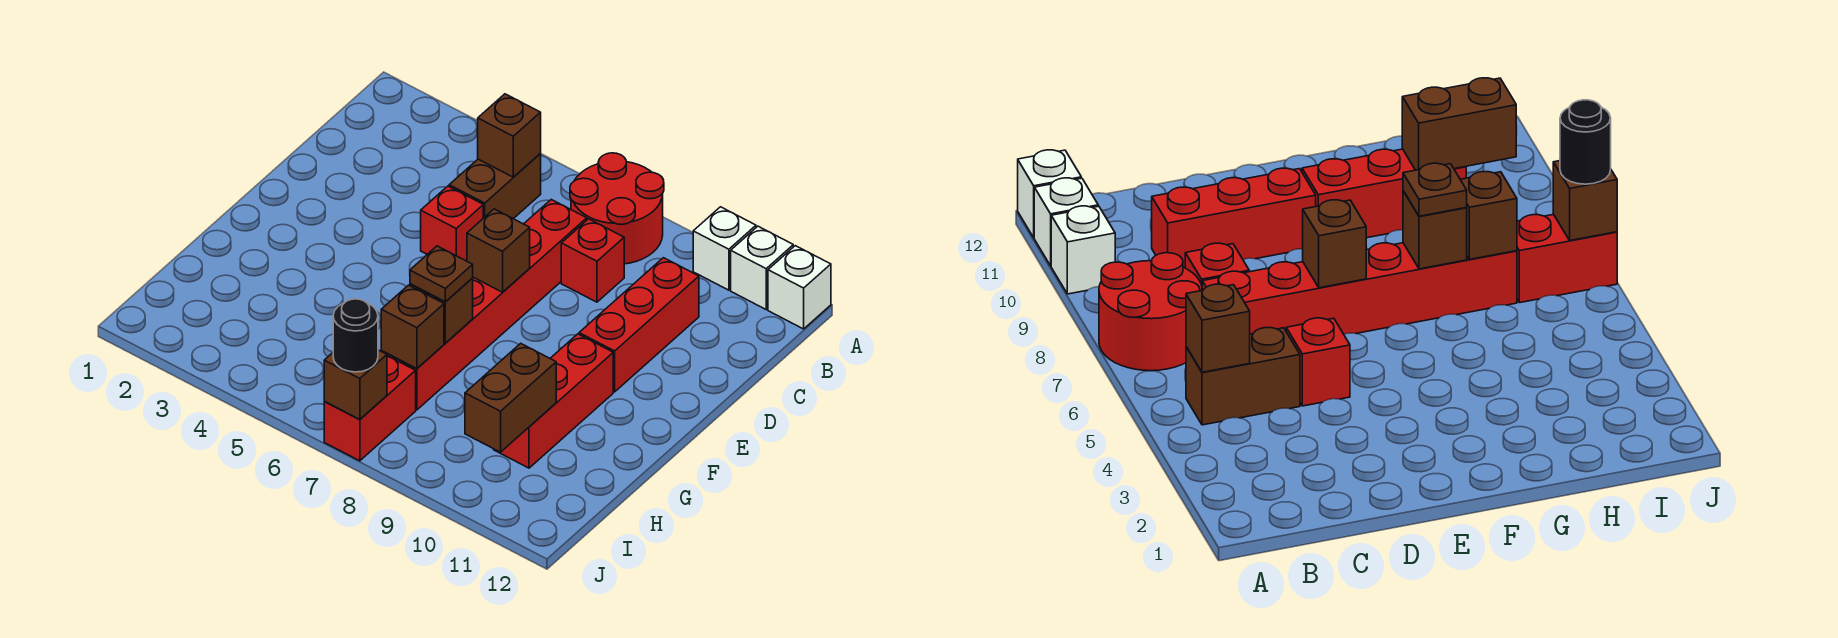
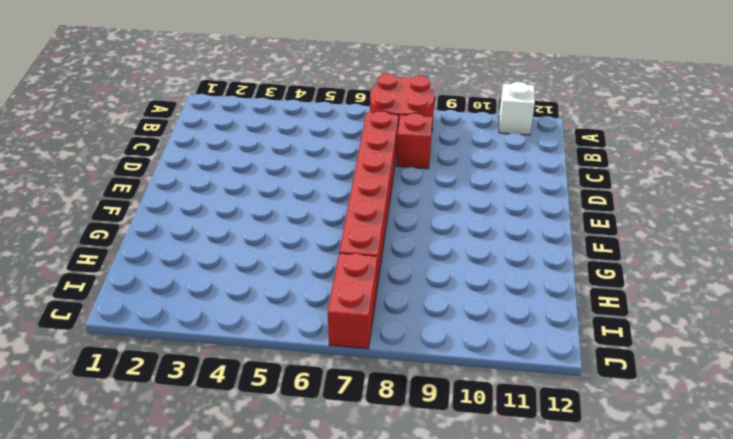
none -> white brick A10 level 1
none -> white brick A12 level 1
none -> brown brick B5:C5 level 1

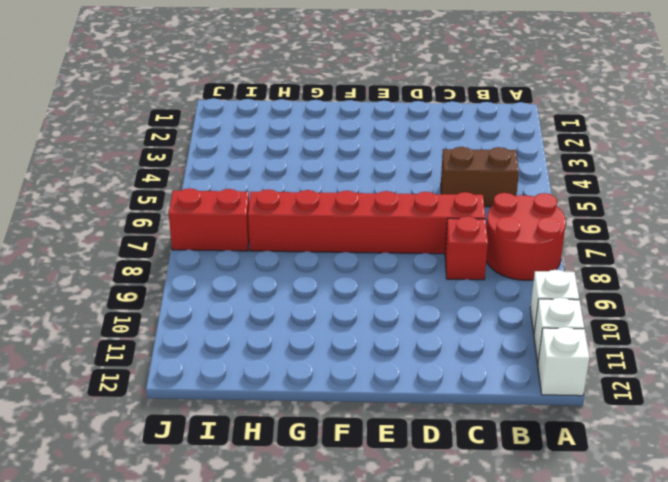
none -> red brick C10:E10 level 1
none -> red brick D5 level 1
none -> red brick F10:H10 level 1

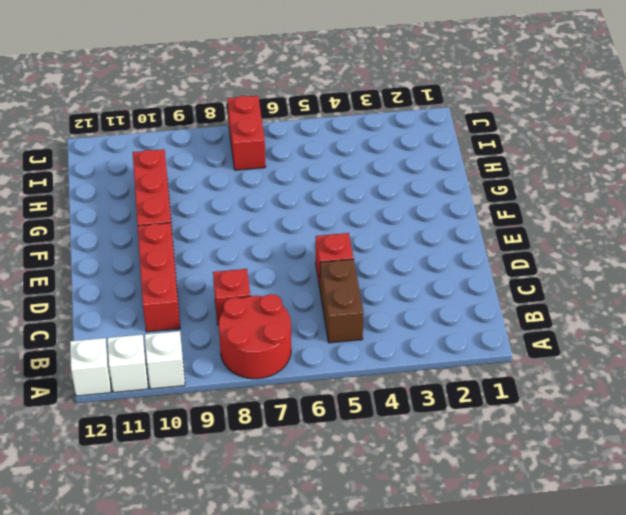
none -> red brick C7:H7 level 1
none -> brown brick B5 level 2
none -> brown brick E7 level 2

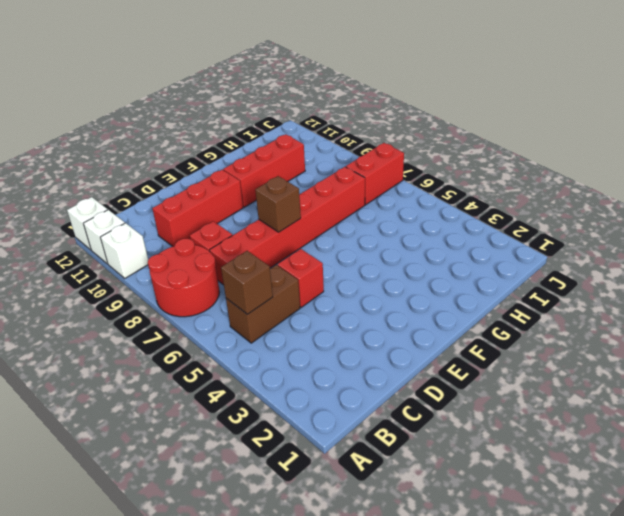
none -> brown brick G7 level 2
none -> brown brick H7 level 2
none -> brown brick H10:I10 level 2

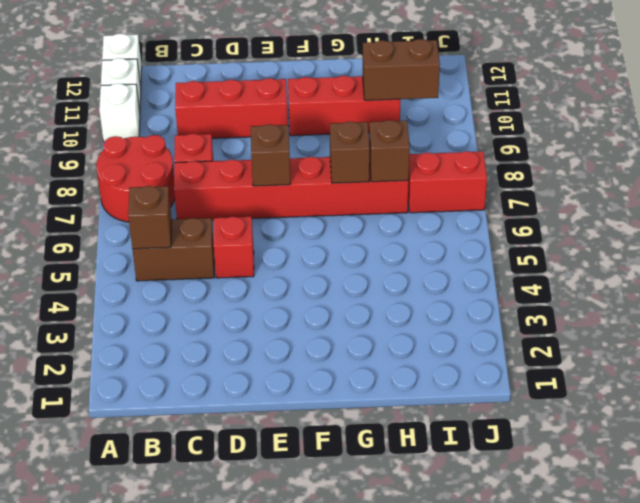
none -> brown brick J7 level 2
none -> brown plate G7 level 3
none -> black round brick J7 level 3

